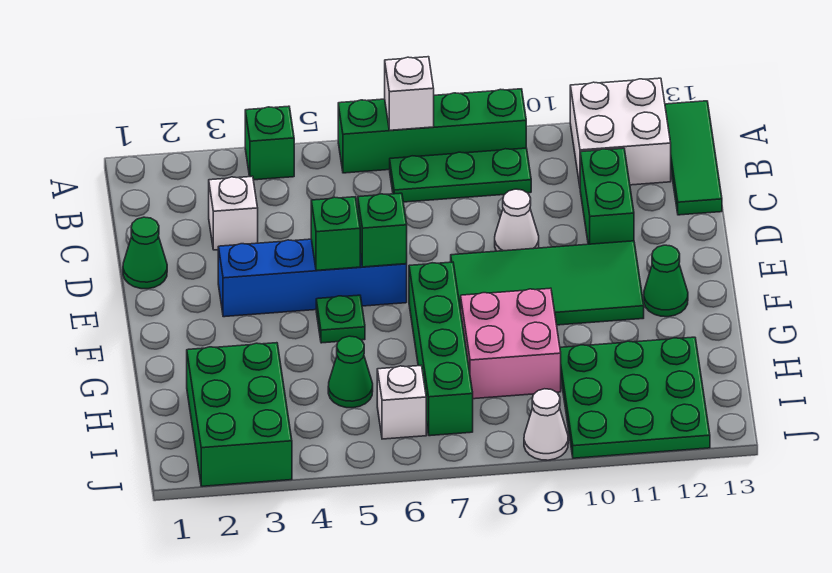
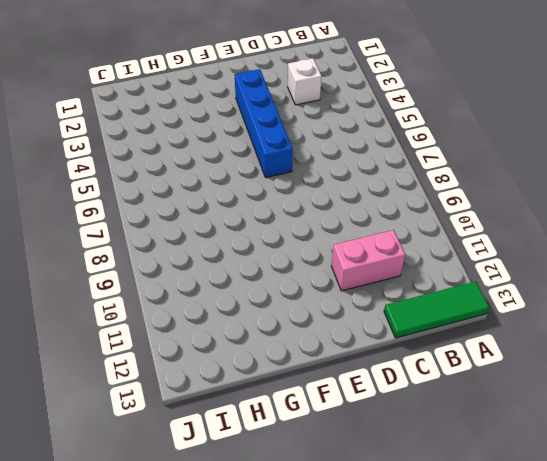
pink brick C11:D11 level 1 -> green brick C11:D11 level 1
none -> green brick A4 level 1
none -> green brick A6:A9 level 1
none -> white brick A11:B12 level 1

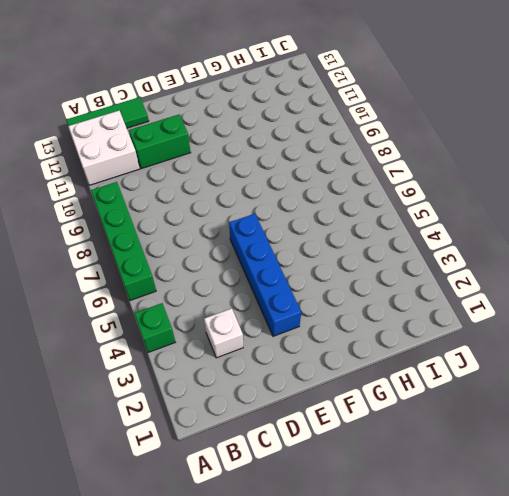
none -> green plate B7:B9 level 1
none -> green cone D1 level 1
none -> white cone D9 level 1

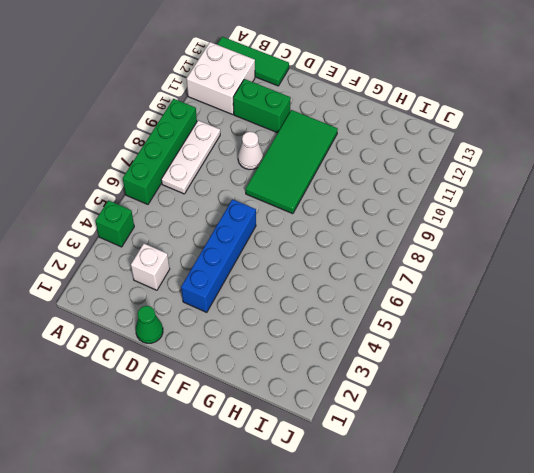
white plate B7:B9 level 1 -> green plate B7:B9 level 1
none -> green plate F5 level 1
none -> green brick F7:I7 level 1
none -> green cone F12 level 1

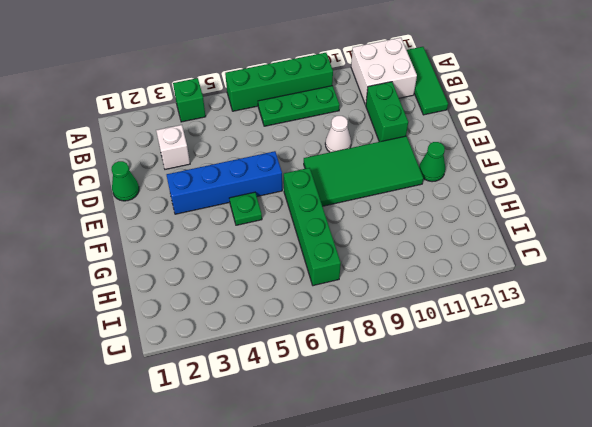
none -> pink brick G8:H9 level 1
none -> green brick H2:J3 level 1
none -> green cone H5 level 1

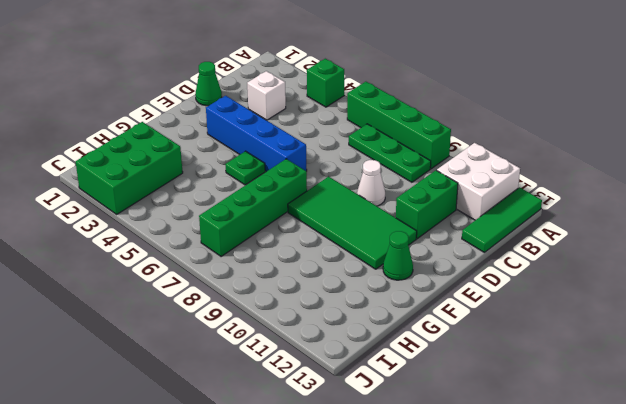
none -> pink brick G8:H9 level 1
none -> green cone H5 level 1
none -> green plate H10:J12 level 1

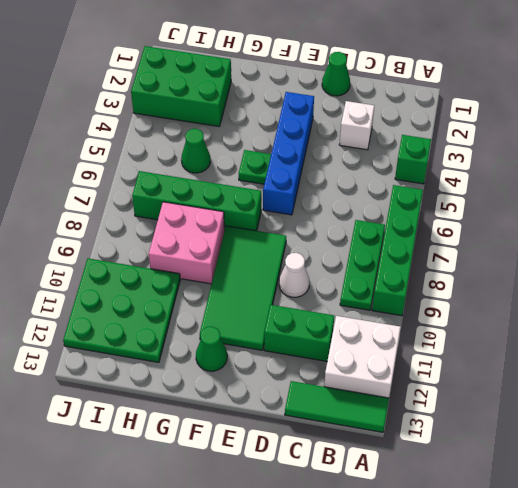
none -> white brick I6 level 1
none -> white cone J9 level 1
none -> white brick A7 level 2

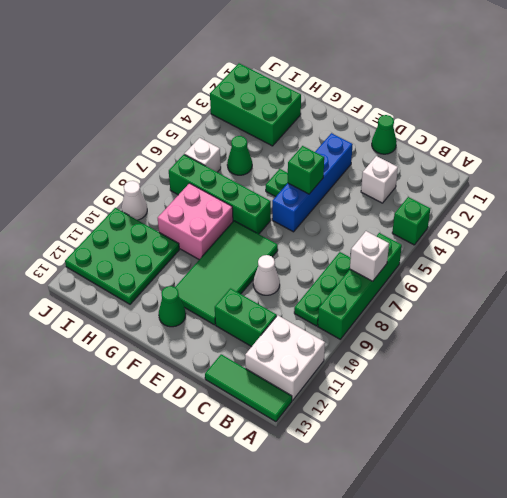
none -> green brick E6 level 2

